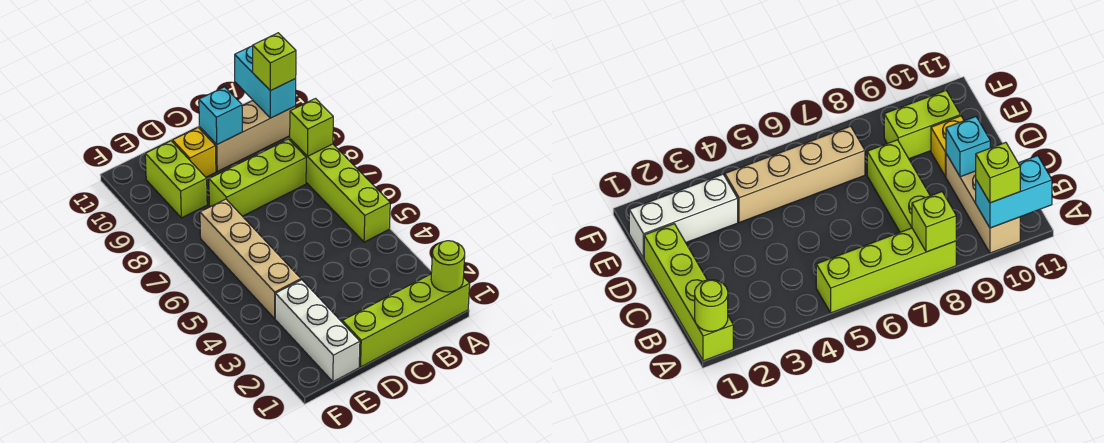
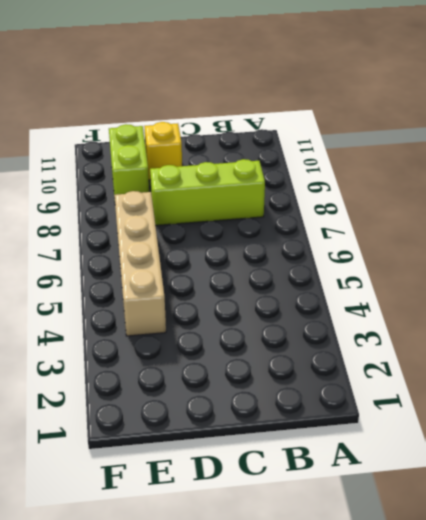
none -> lime brick A1:D1 level 1
none -> lime brick A5:A8 level 1
none -> tan brick A10:C10 level 1

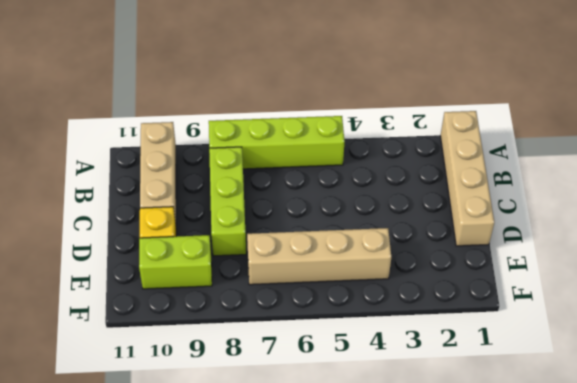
tan brick A1:D1 level 1 -> lime brick A1:D1 level 1
none -> white brick E1:E3 level 1
none -> lime round brick A1 level 2
none -> lime brick A8 level 2

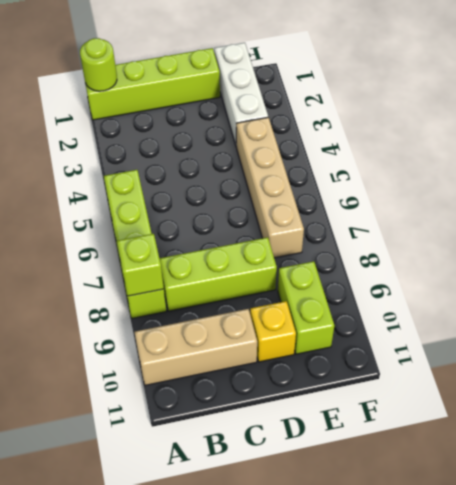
none -> cyan brick A10:A11 level 2
none -> cyan brick C10 level 2
none -> lime brick A10 level 3

